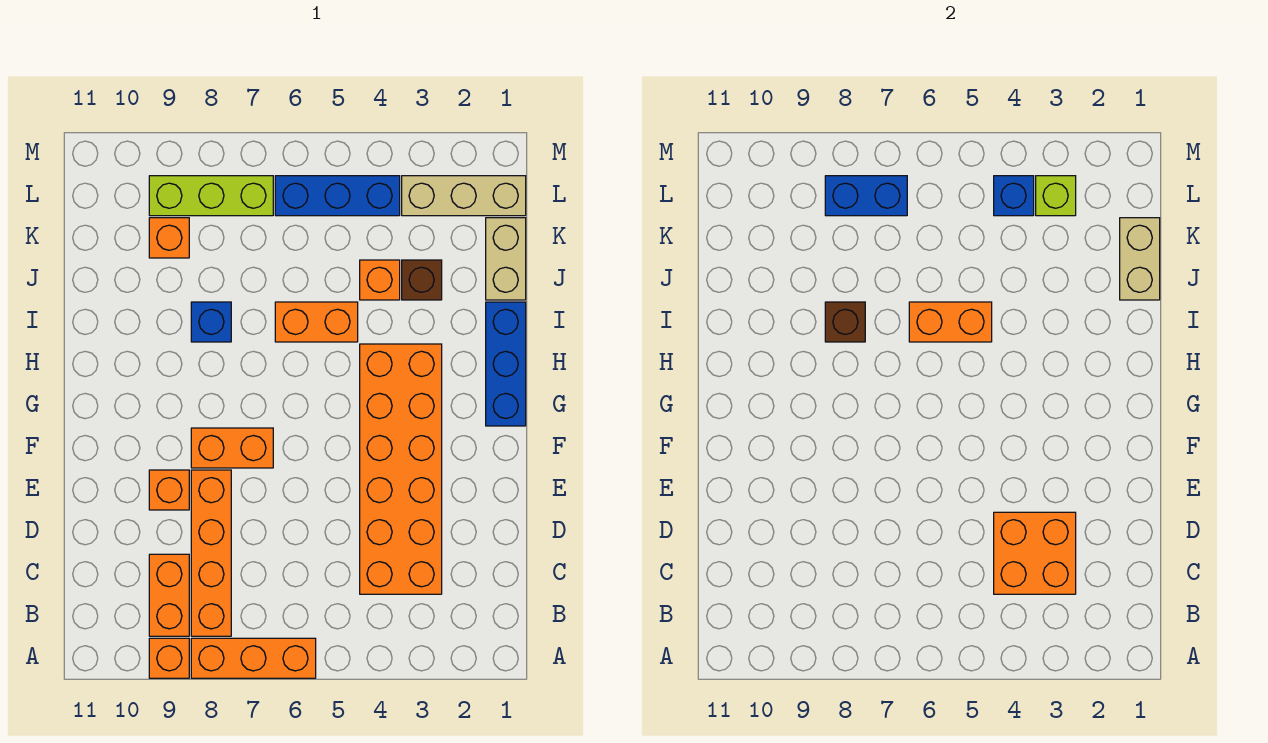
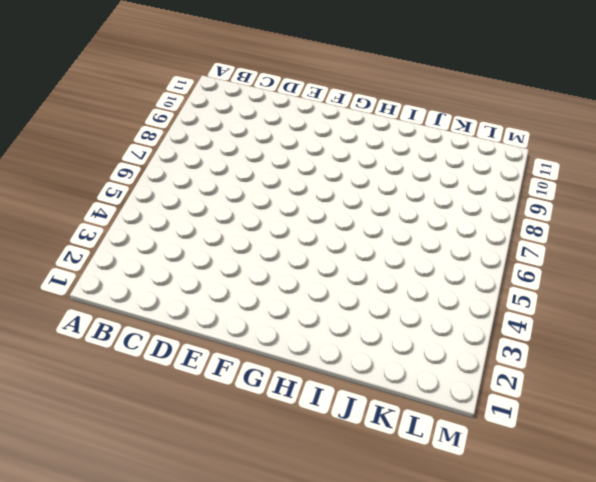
none -> orange brick A6:A8 level 1
none -> orange brick A9 level 1
none -> orange brick B8:E8 level 1

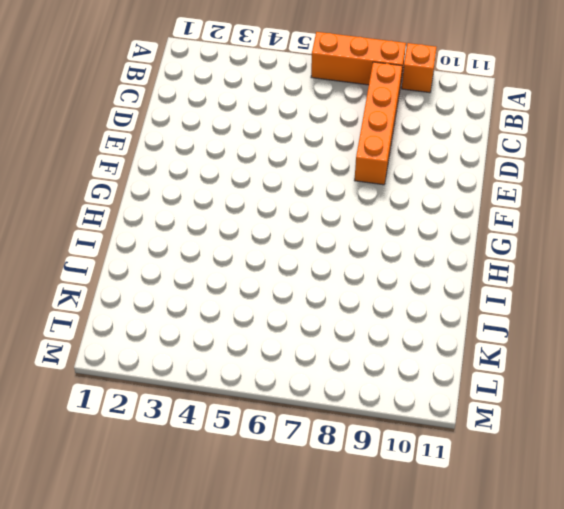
none -> orange brick B9:C9 level 1
none -> orange brick C3:H4 level 1
none -> orange brick E9 level 1

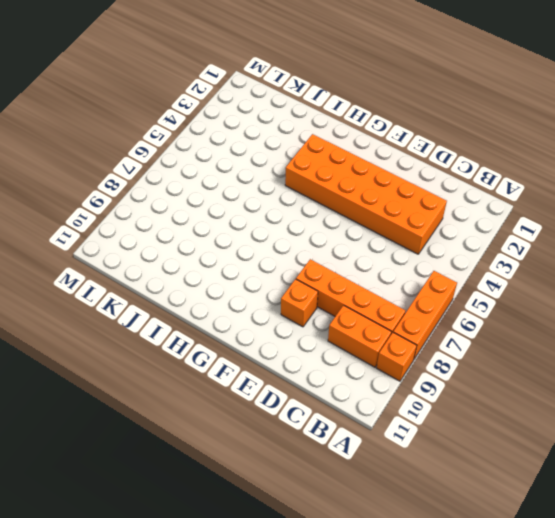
none -> orange brick F7:F8 level 1
none -> blue brick G1:I1 level 1
none -> orange brick I5:I6 level 1

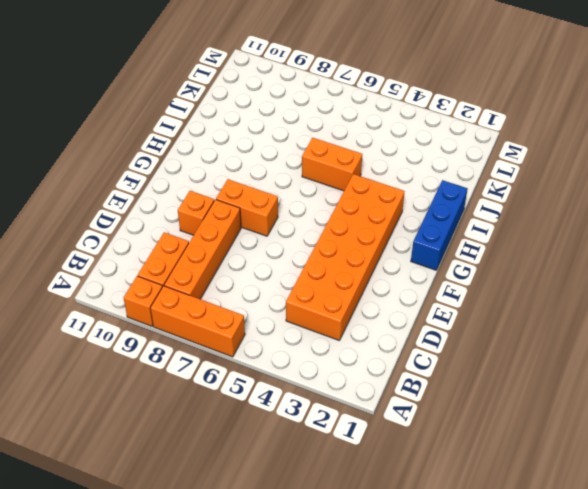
none -> blue brick I8 level 1
none -> tan brick J1:K1 level 1
none -> brown brick J3 level 1

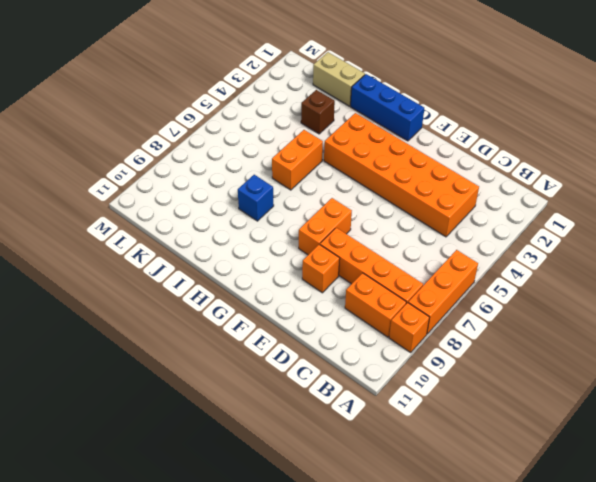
none -> orange brick J4 level 1
none -> orange brick K9 level 1
none -> tan brick L1:L3 level 1

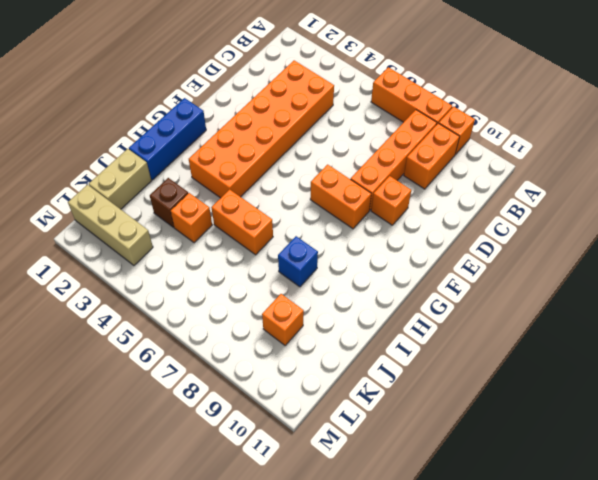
none -> blue brick L4:L6 level 1
none -> lime brick L7:L9 level 1
none -> orange brick C3:D4 level 2

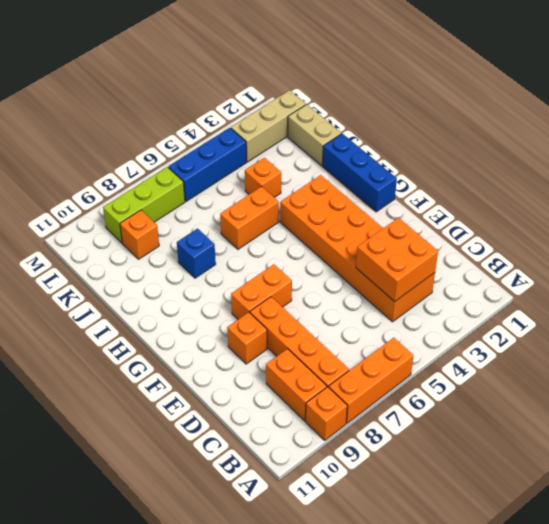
none -> brown brick J3 level 1
none -> orange brick I5:I6 level 2
none -> brown brick I8 level 2

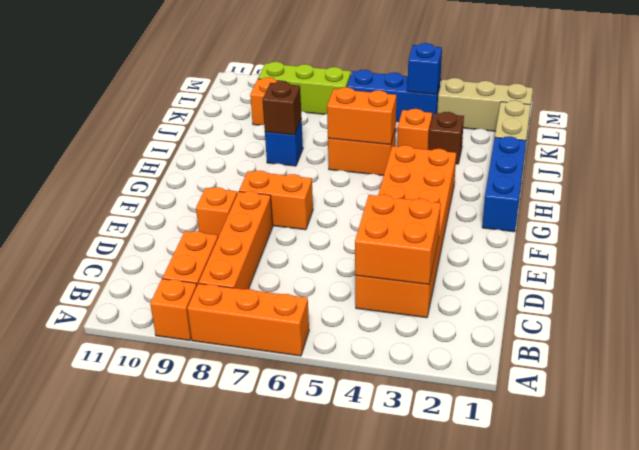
none -> tan brick J1:K1 level 2
none -> lime brick L3 level 2
none -> blue brick L7:L8 level 2

